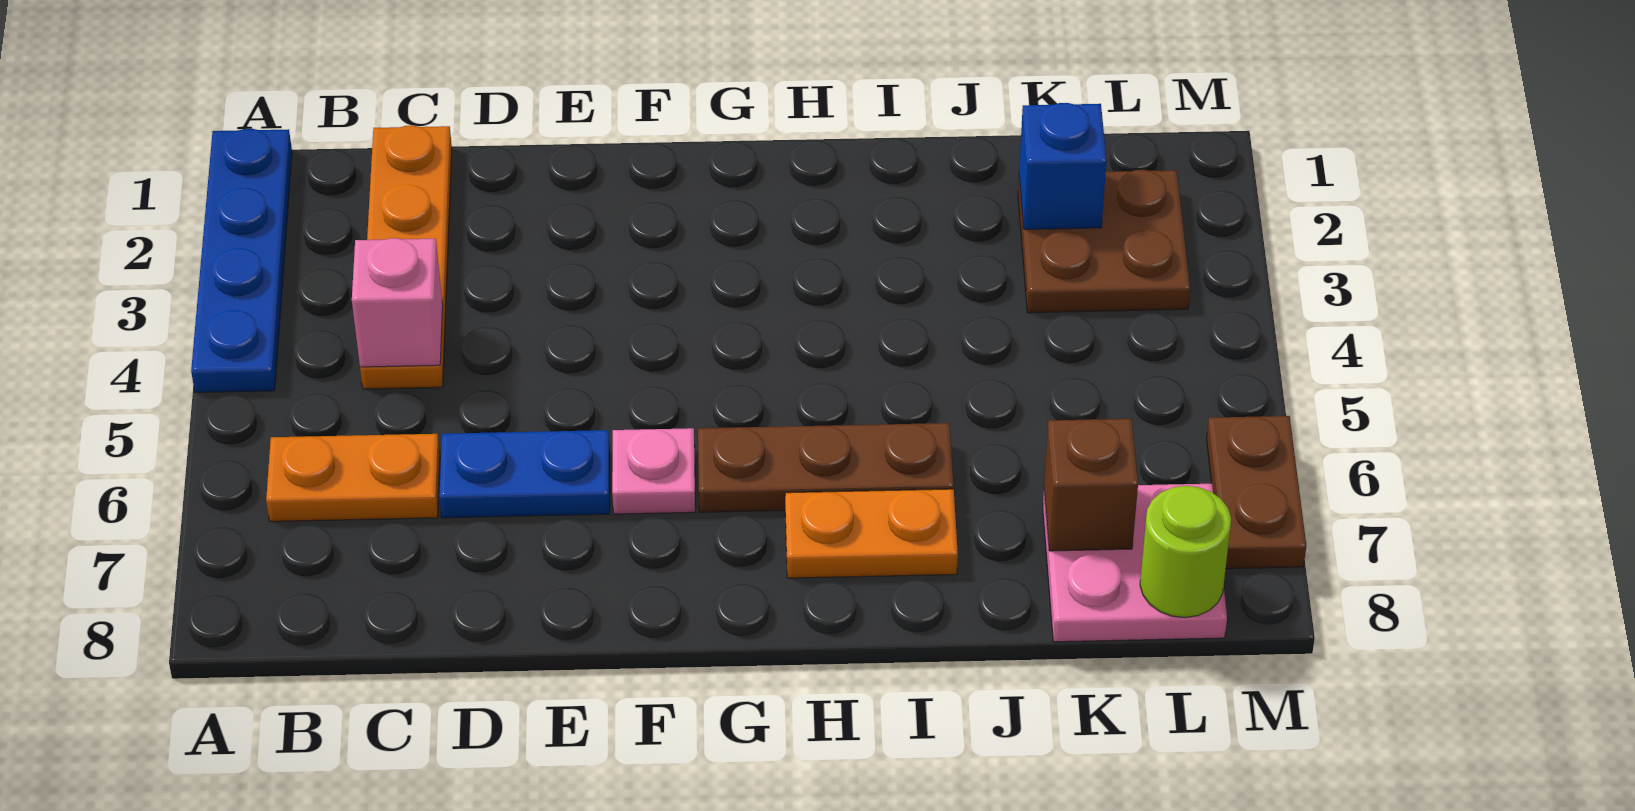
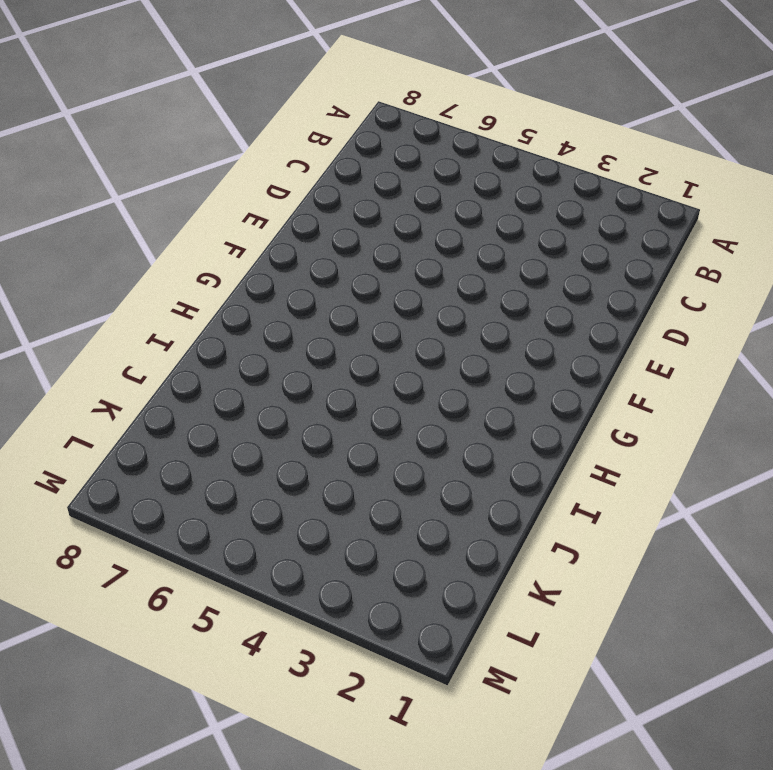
none -> blue plate A1:A4 level 1
none -> orange plate B6:C6 level 1
none -> orange plate C1:C4 level 1

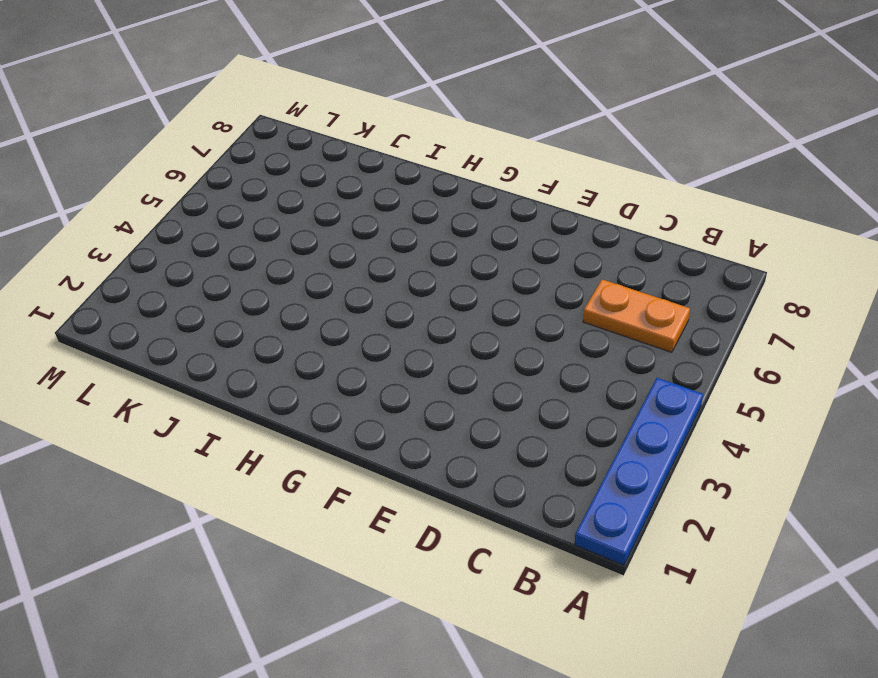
none -> orange plate C1:C4 level 1
none -> blue plate D6:E6 level 1
none -> pink plate F6 level 1

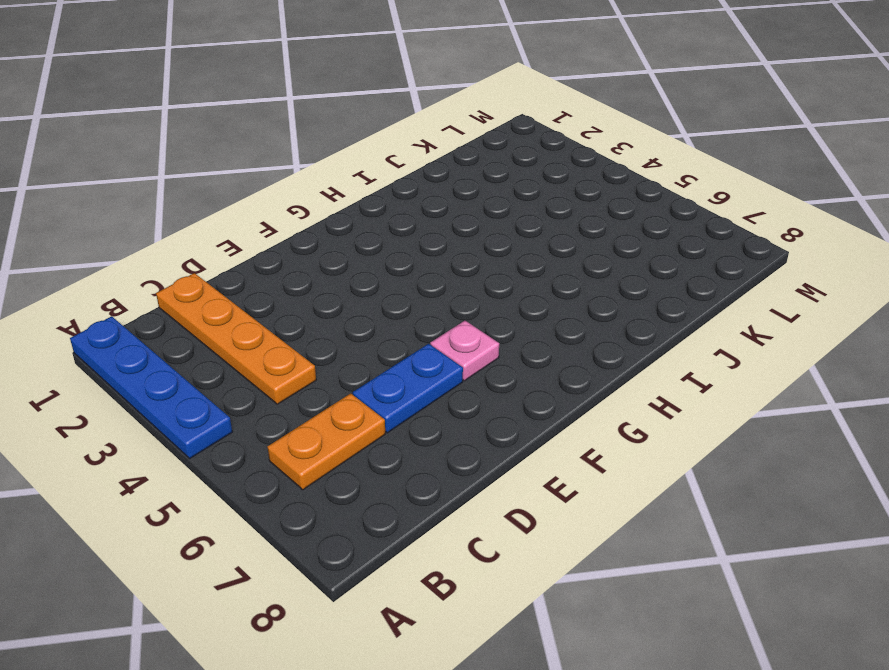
none -> brown plate G6:I6 level 1
none -> orange plate H7:I7 level 1
none -> brown plate K2:L3 level 1

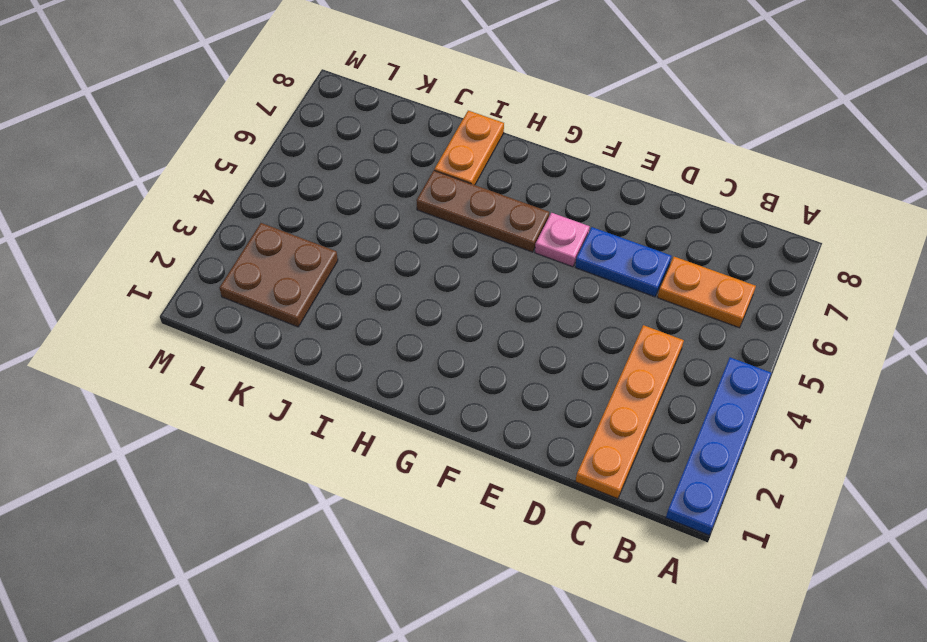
orange plate I7:I8 level 1 -> orange plate H7:I7 level 1
none -> pink plate K7:L8 level 1
none -> brown plate M6:M7 level 1
none -> pink brick C4 level 2

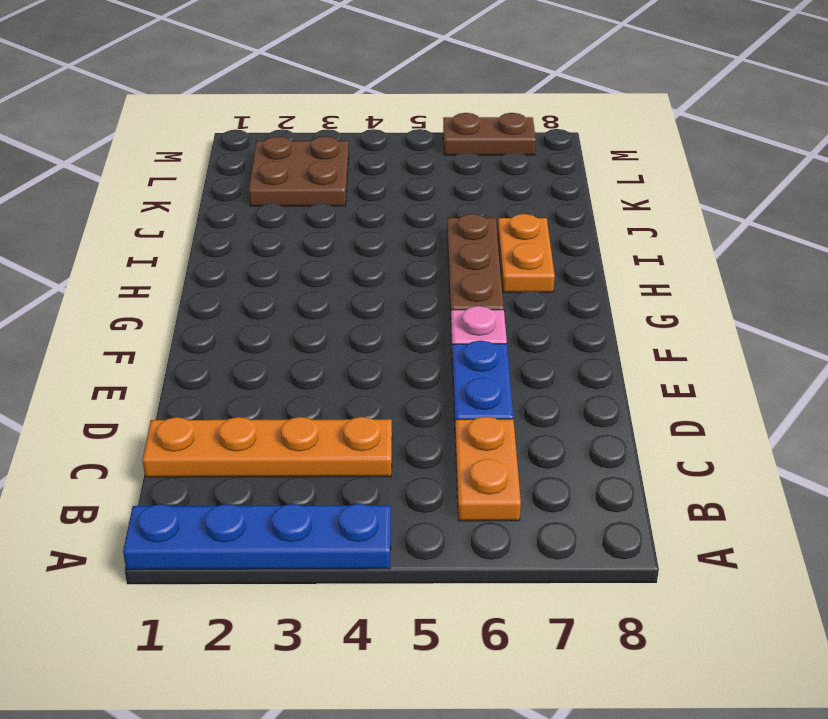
none -> pink plate K7:L8 level 1
none -> pink brick C4 level 2
none -> blue brick K2 level 2

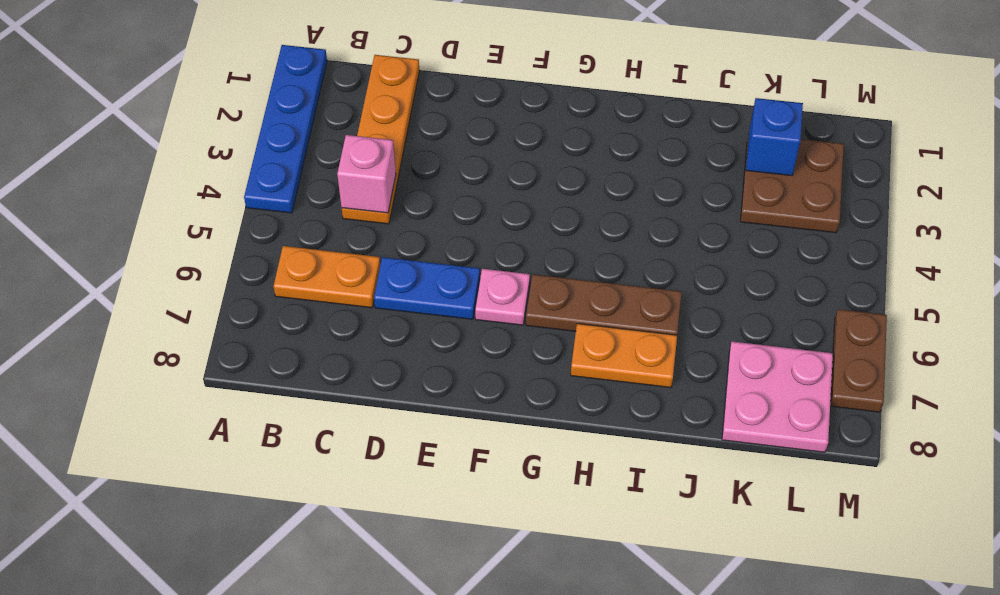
none -> brown brick K7 level 2
none -> lime round brick L8 level 2

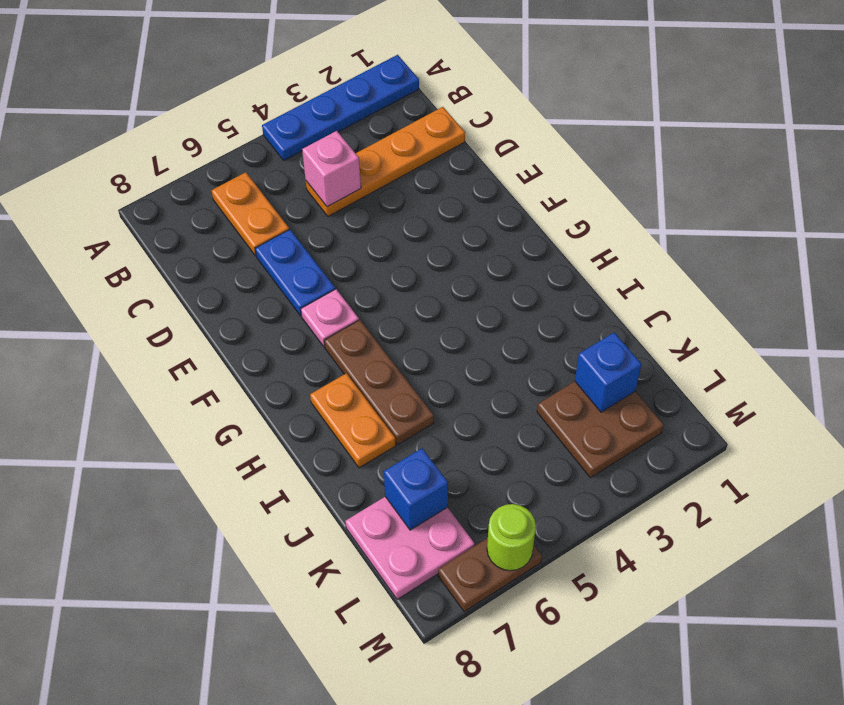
blue brick K7 level 2 -> brown brick K7 level 2
lime round brick M6 level 2 -> lime round brick L8 level 2

